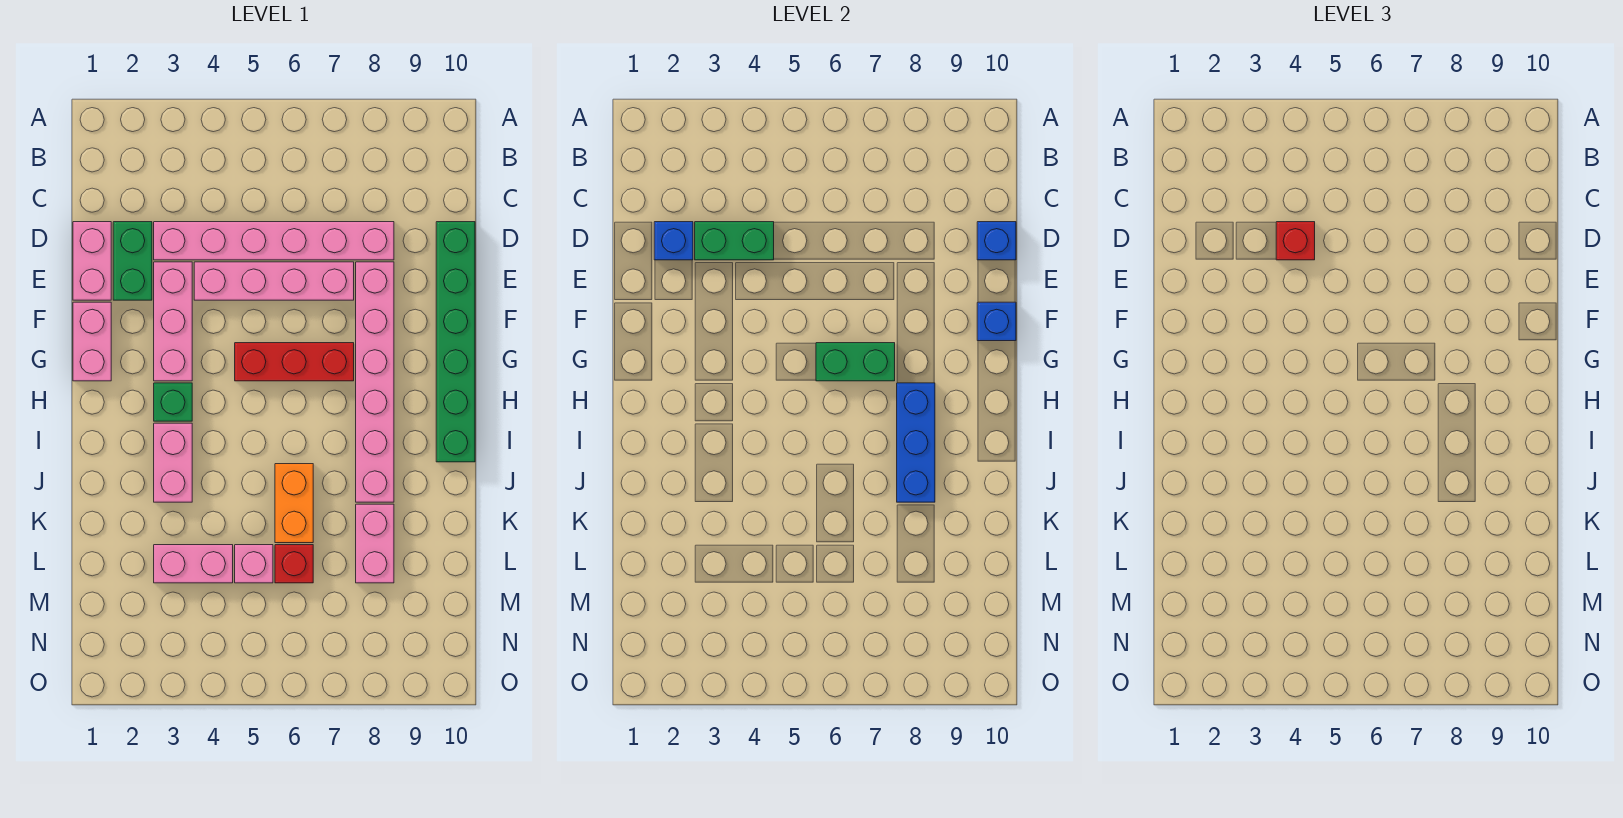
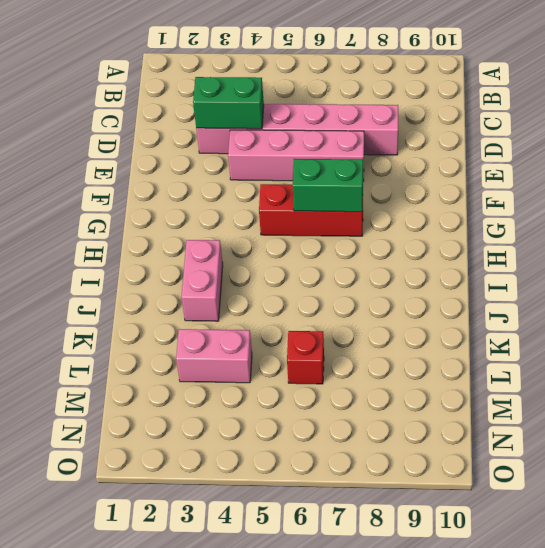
none -> pink brick D1:E1 level 1
none -> green brick D2:E2 level 1
none -> green brick D10:I10 level 1

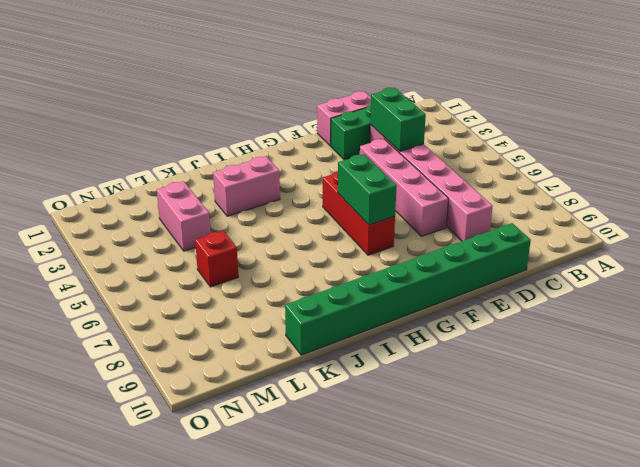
green brick D10:K10 level 1 -> green brick D10:I10 level 1
none -> pink brick E3:G3 level 1
none -> pink brick E8:J8 level 1
none -> pink brick F1:G1 level 1

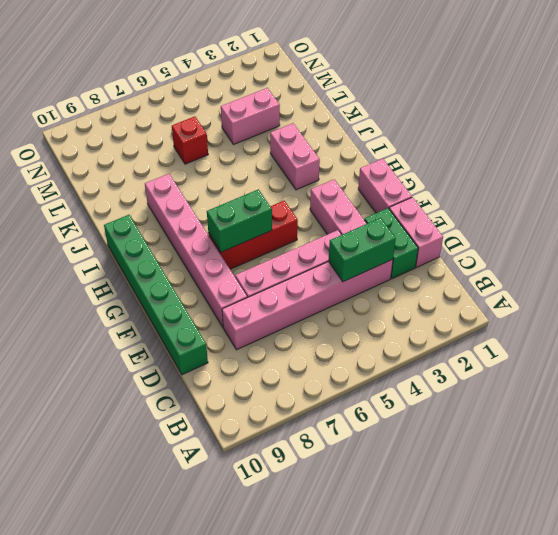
none -> green brick H3 level 1
none -> orange brick J6:K6 level 1
none -> pink brick K8:L8 level 1

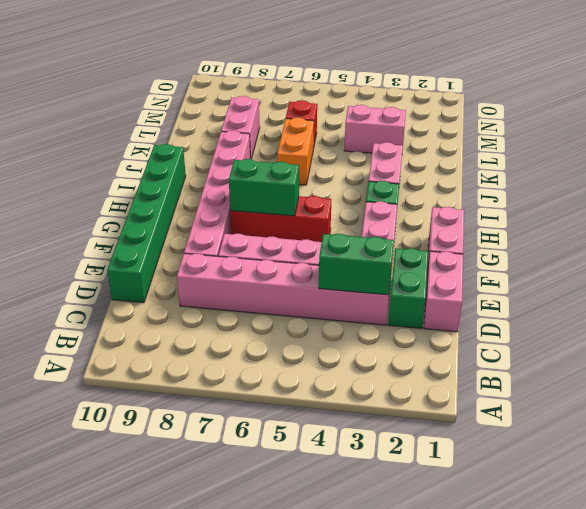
none -> pink brick L5 level 1
none -> blue brick D2 level 2
none -> blue brick D10 level 2

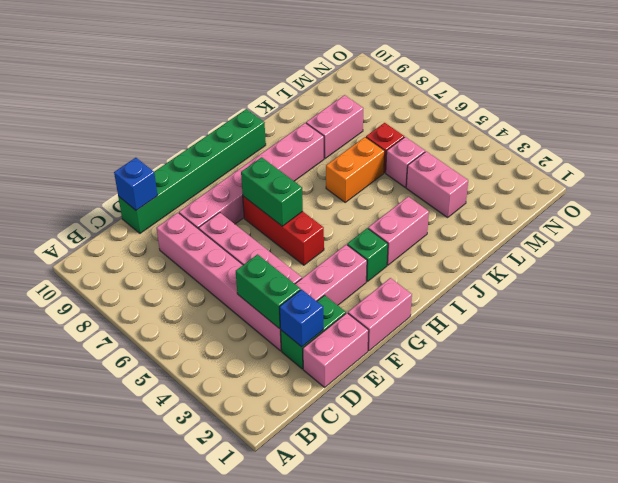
none -> blue brick F10 level 2
none -> blue brick H8:J8 level 2
none -> red brick D4 level 3

